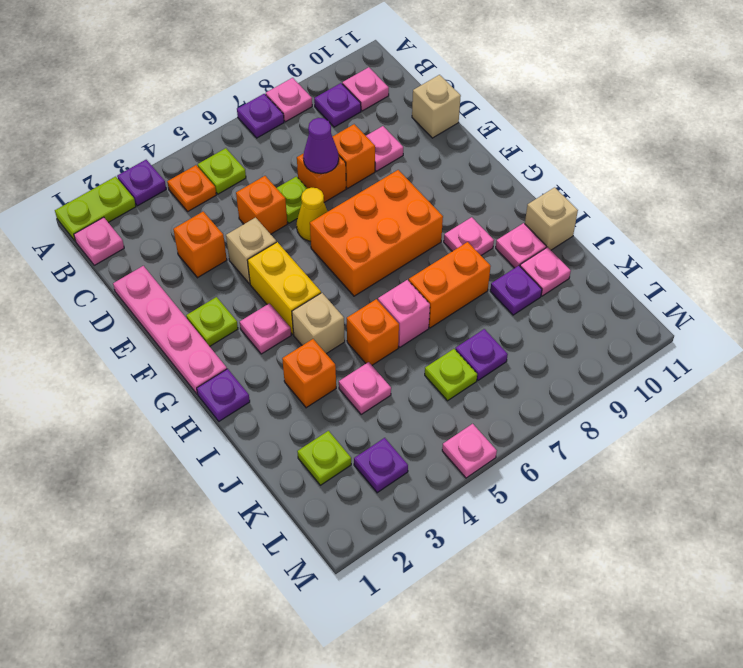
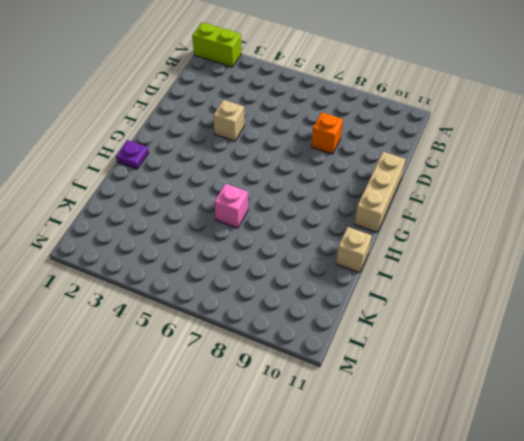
lime brick A1:A2 level 1 -> lime plate A1:A2 level 1
tan brick E11:G11 level 1 -> none
none -> purple plate A3 level 1
none -> purple plate A7 level 1
none -> pink plate A8 level 1
none -> pink plate B1 level 1

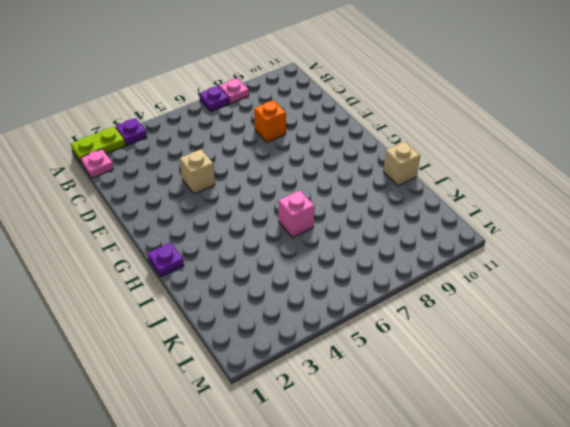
none -> orange plate B4 level 1
none -> lime plate B5 level 1
none -> purple plate B9 level 1
none -> pink plate B10 level 1

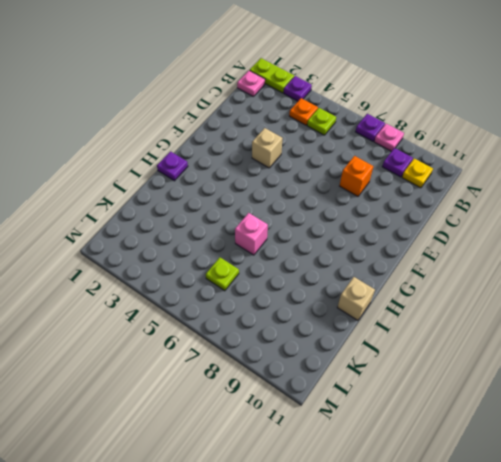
yellow plate B10 level 1 -> pink plate B10 level 1
none -> pink plate D1:G1 level 1
none -> orange brick D3 level 1
none -> orange brick D5 level 1
none -> lime plate D6 level 1

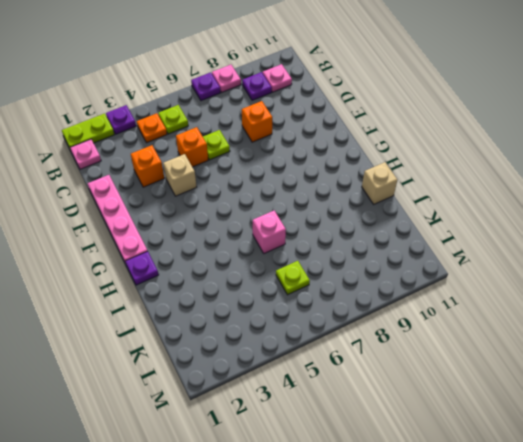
none -> orange brick D7 level 1
none -> pink plate D9 level 1
none -> tan brick D11 level 1
none -> yellow cone E6 level 1

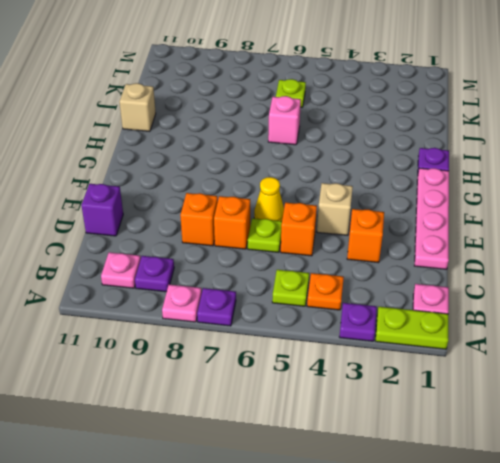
purple brick D11 level 1 -> tan brick D11 level 1
none -> pink plate D9 level 1
none -> lime plate F2 level 1
none -> yellow brick F4:G4 level 1
none -> orange brick F6:G8 level 1

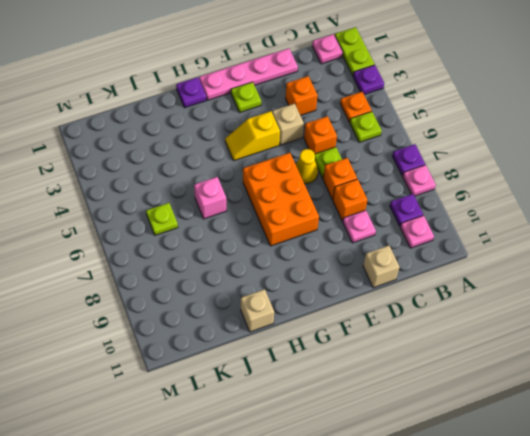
yellow slope F4:G4 level 1 top F -> yellow brick F4:G4 level 1
none -> pink plate G3 level 1
none -> tan brick H4 level 1
none -> pink plate H9 level 1
none -> orange brick I3 level 1

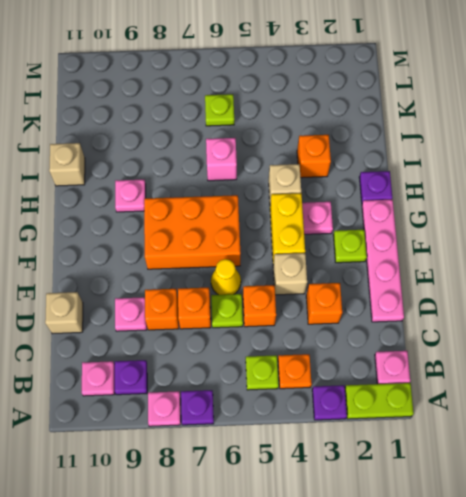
none -> orange brick I5 level 1
none -> orange brick I7:I8 level 1
none -> pink plate I10 level 1
none -> pink plate J4 level 1

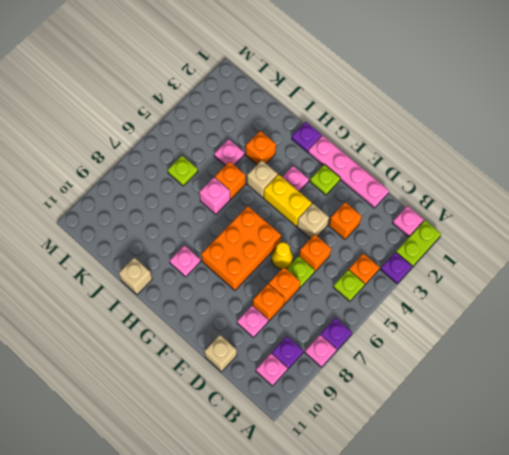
none -> orange brick I7:I8 level 1
none -> pink plate I10 level 1
none -> purple plate J9 level 1
none -> pink plate J10 level 1

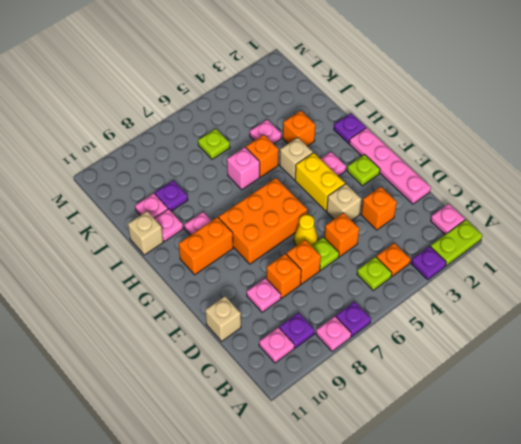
orange brick G9:G10 level 1 -> orange brick I7:I8 level 1
none -> lime plate K2 level 1
none -> purple plate K7 level 1
none -> purple plate L3 level 1
none -> pink plate M5 level 1

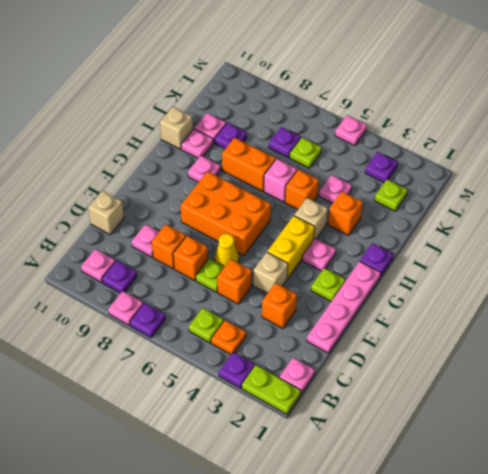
none -> purple cone D7 level 2

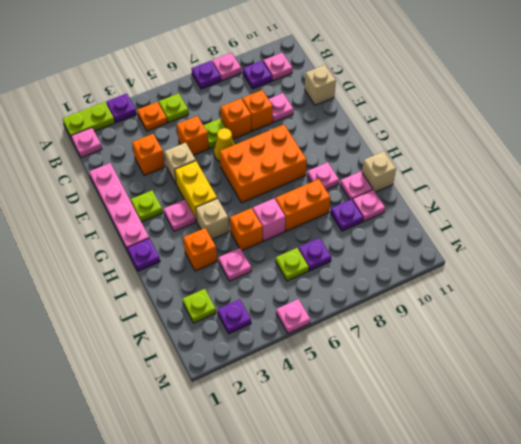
none -> purple cone D7 level 2

